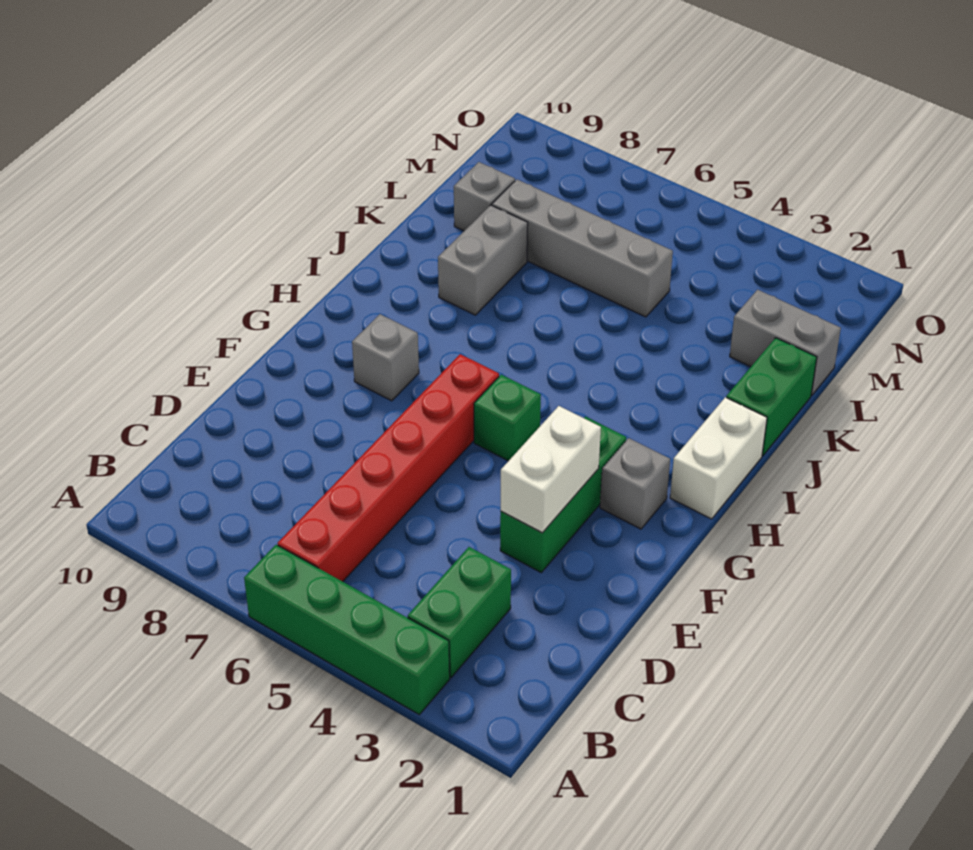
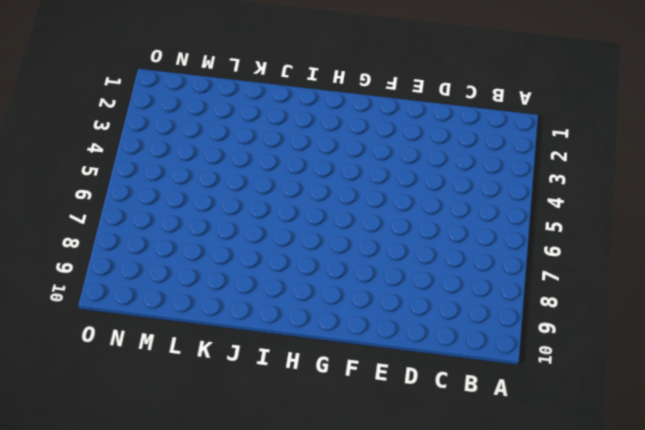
none -> green brick A3:A6 level 1
none -> green brick B3:C3 level 1
none -> red brick B6:G6 level 1

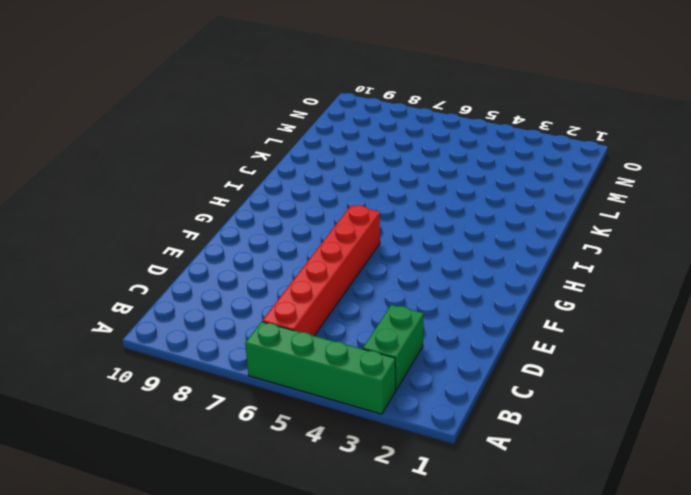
none -> green brick E3:G3 level 1
none -> grey brick G2 level 1
none -> green brick G5 level 1

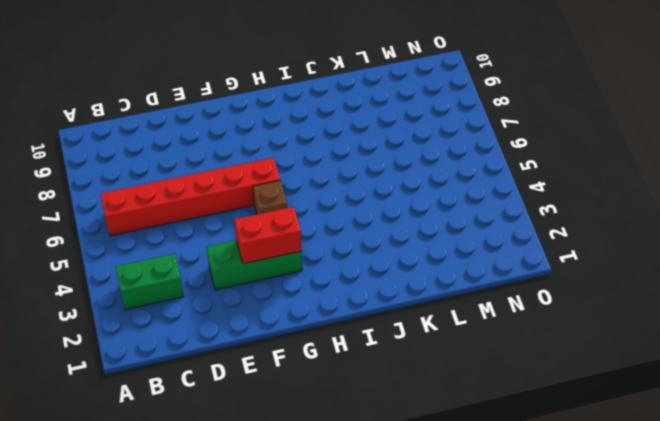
red brick F3:G3 level 2 -> white brick E3:F3 level 2
brown brick G5 level 1 -> green brick G5 level 1
none -> green brick A3:A6 level 1
none -> grey brick G2 level 1
none -> grey brick G8 level 1

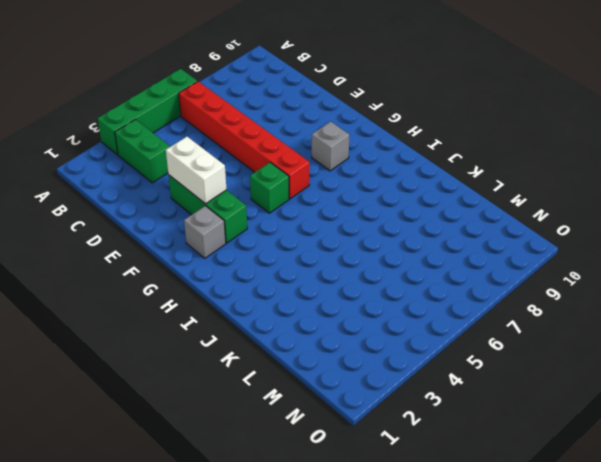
none -> white brick H1:I1 level 1
none -> green brick J1:K1 level 1
none -> grey brick J8:K8 level 1

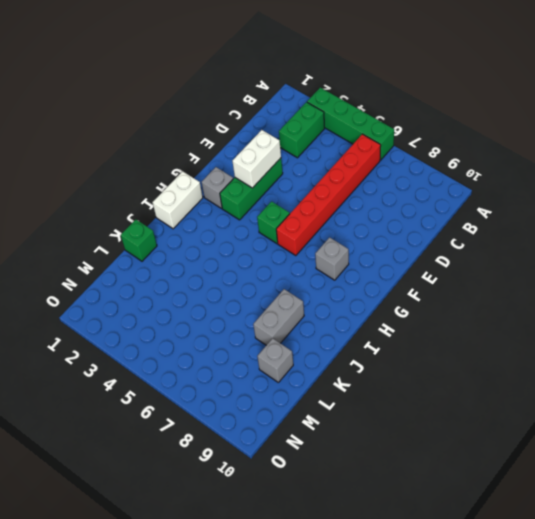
green brick K1 level 1 -> green brick J1:K1 level 1
none -> grey brick L1:L2 level 1
none -> grey brick L5:L8 level 1

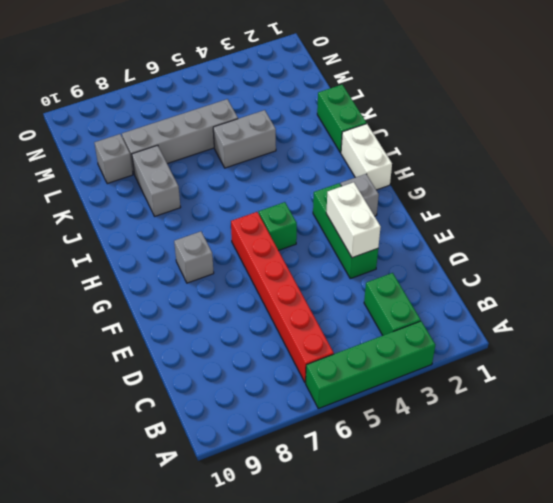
grey brick K4:K5 level 1 -> grey brick L1:L2 level 1

